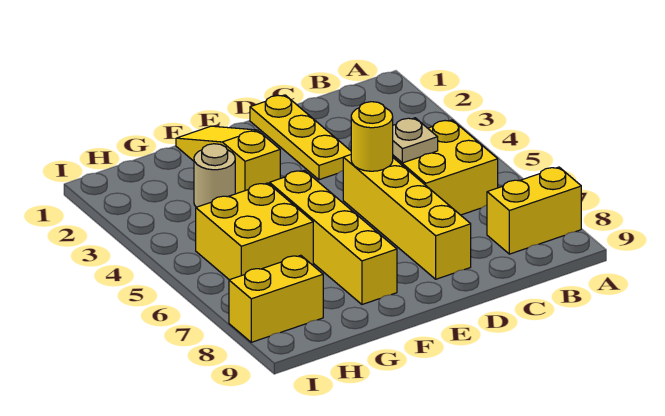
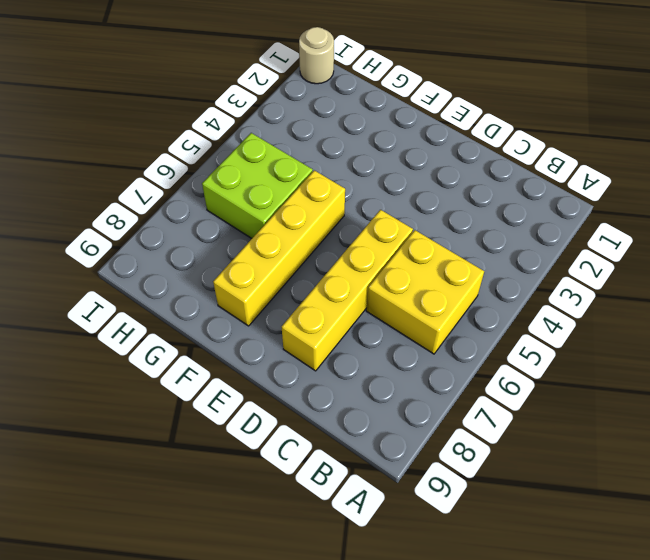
lime brick G5:H6 level 1 -> yellow brick G5:H6 level 1
tan round brick I1 level 1 -> tan round brick G3 level 1
none -> yellow brick A8:B8 level 1
none -> yellow plate D1:D3 level 1

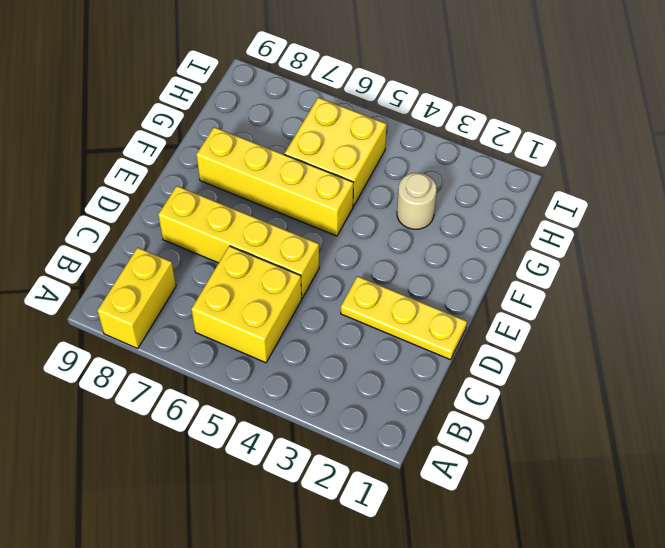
none -> yellow slope F1:F3 level 1 top 3
none -> yellow brick H8:I8 level 1

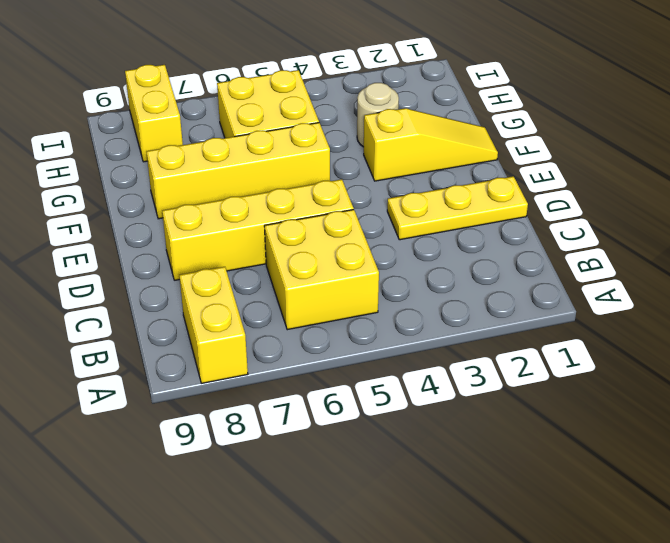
none -> tan plate C5 level 2
none -> yellow round brick D5 level 2

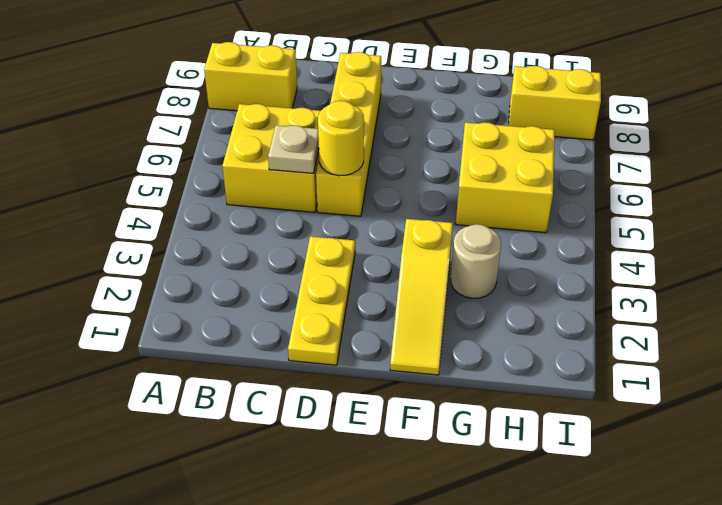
none -> yellow brick F5:F8 level 1

